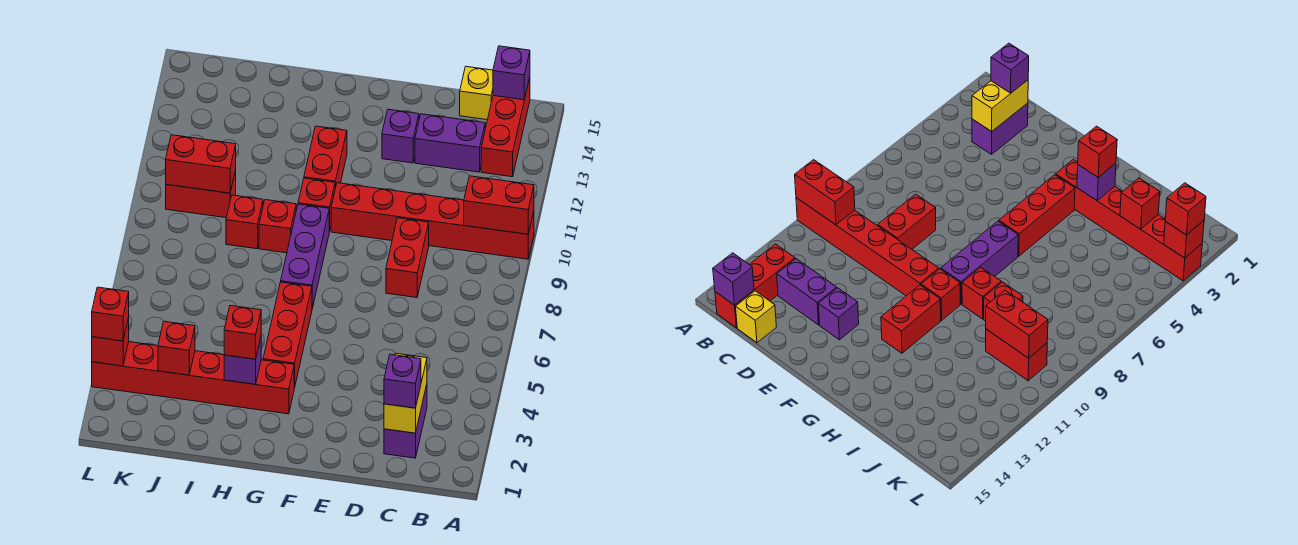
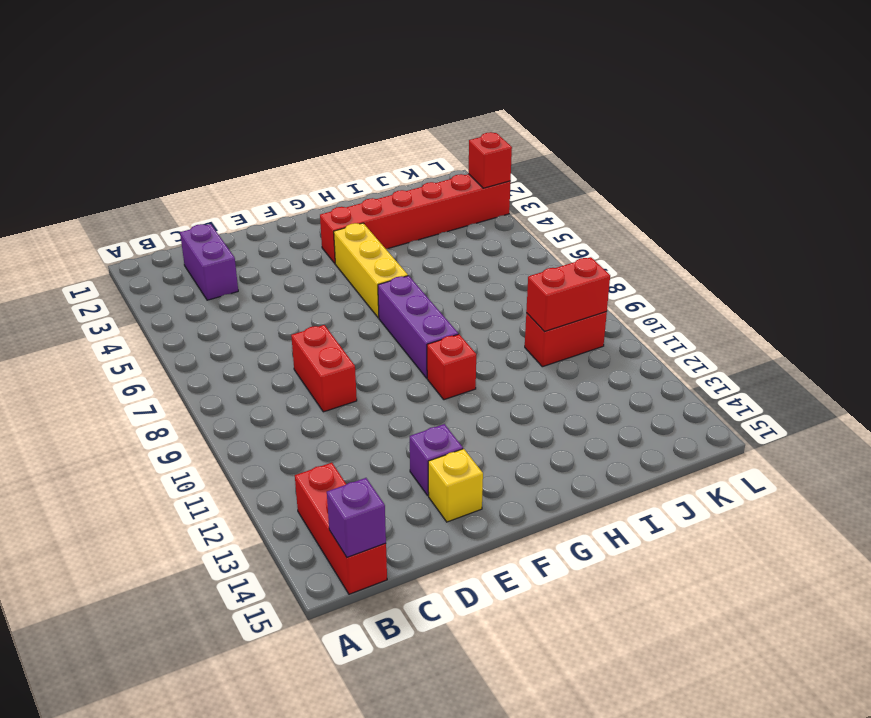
yellow brick E14 level 1 -> yellow brick C15 level 1
yellow brick G4:G6 level 1 -> red brick G4:G6 level 1
none -> red brick A10:F10 level 1
none -> purple brick C13:D13 level 1
none -> red brick G11:G12 level 1

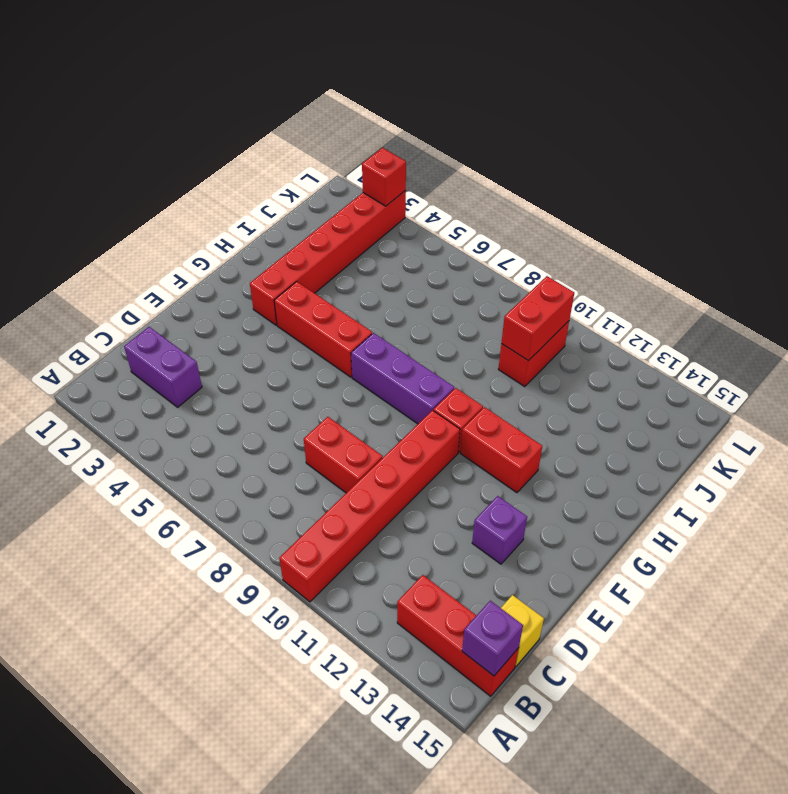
none -> purple brick C13:D13 level 1
none -> red brick H9 level 1
none -> red brick I9 level 1

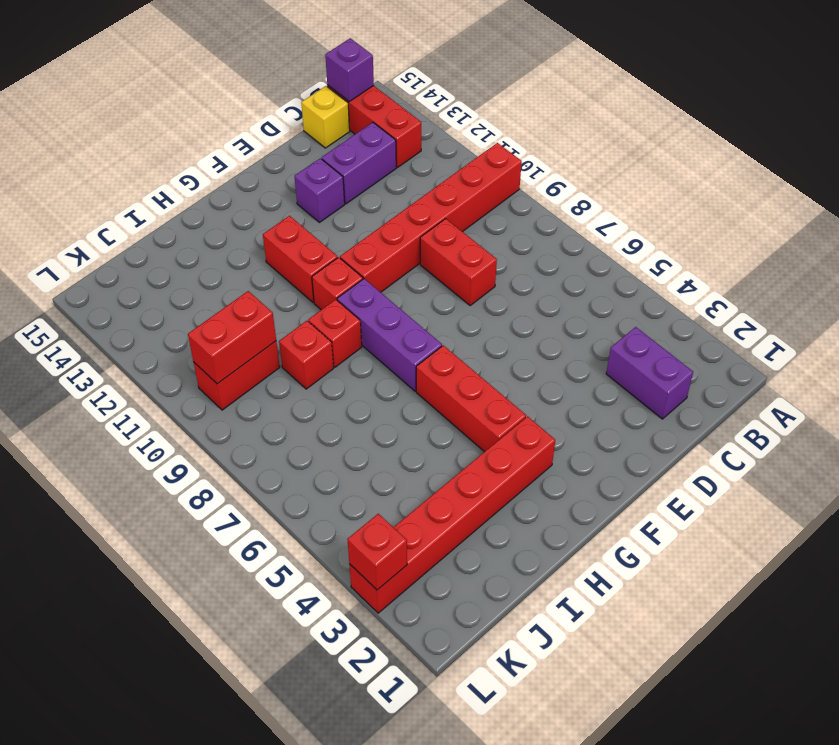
none -> red brick A10:B10 level 2
none -> yellow brick C2:C3 level 2
none -> purple brick H3 level 2

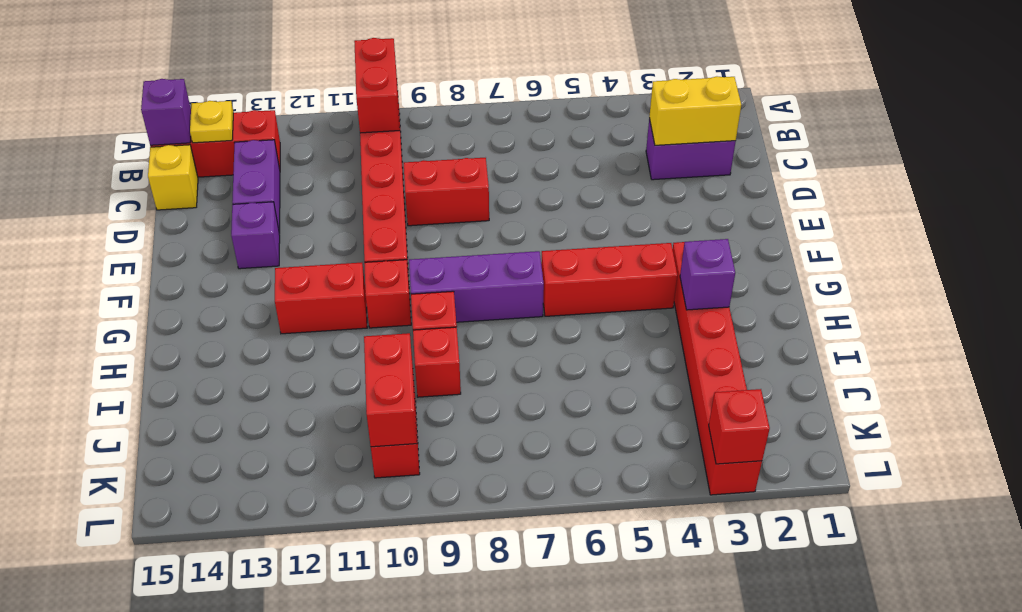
yellow plate B14 level 2 -> none
none -> red brick J3 level 2
none -> purple brick C2 level 3
none -> red brick H3 level 3

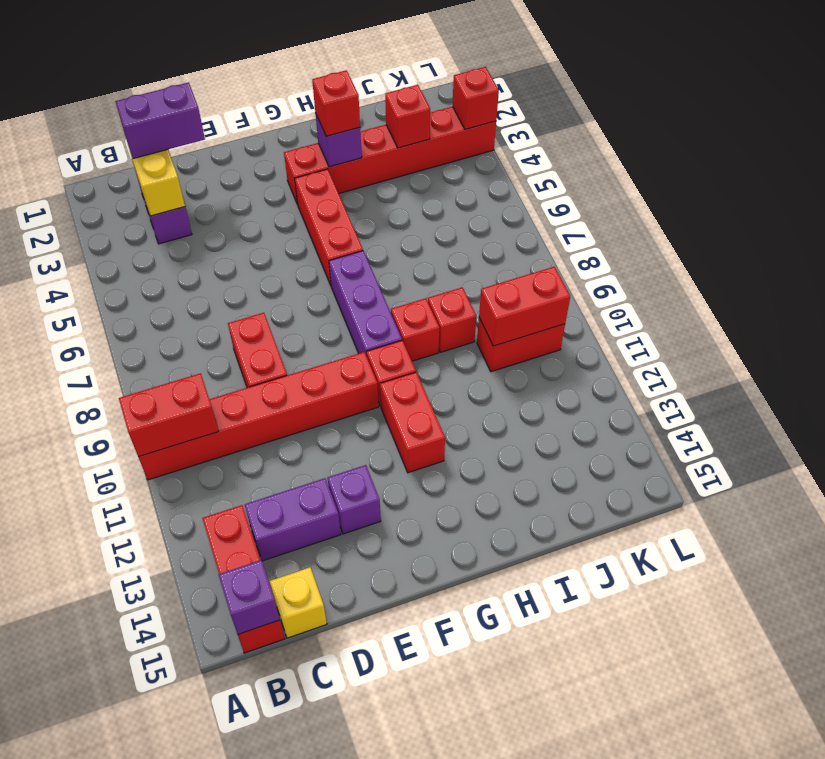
purple brick C2:D2 level 3 -> purple brick C2 level 3
none -> red brick L3 level 3

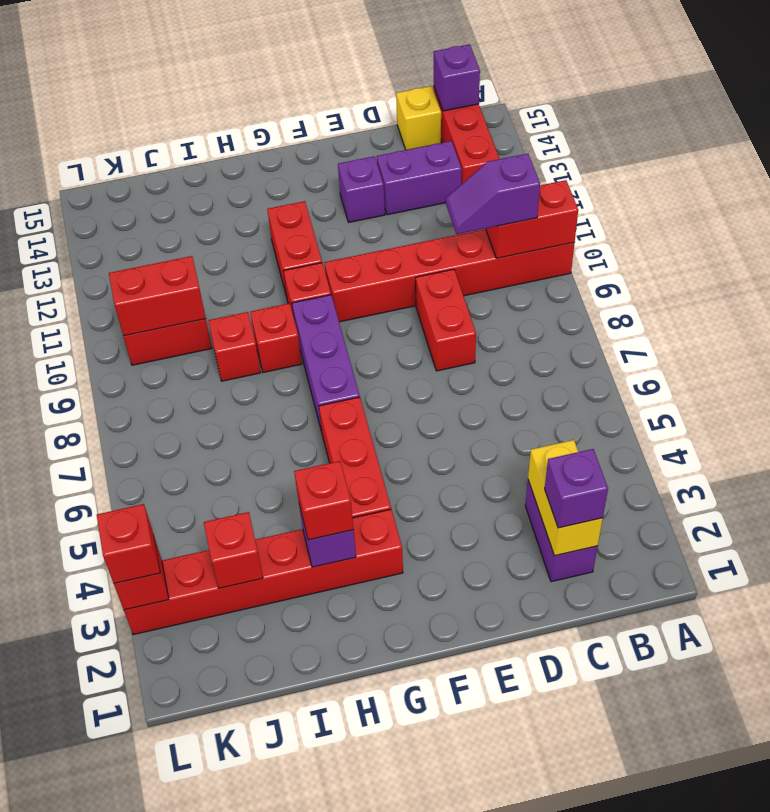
purple slope B10:C10 level 3 top B -> none

